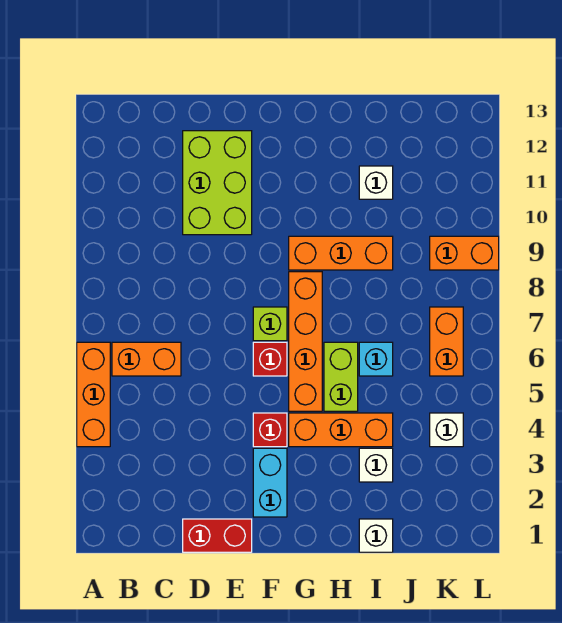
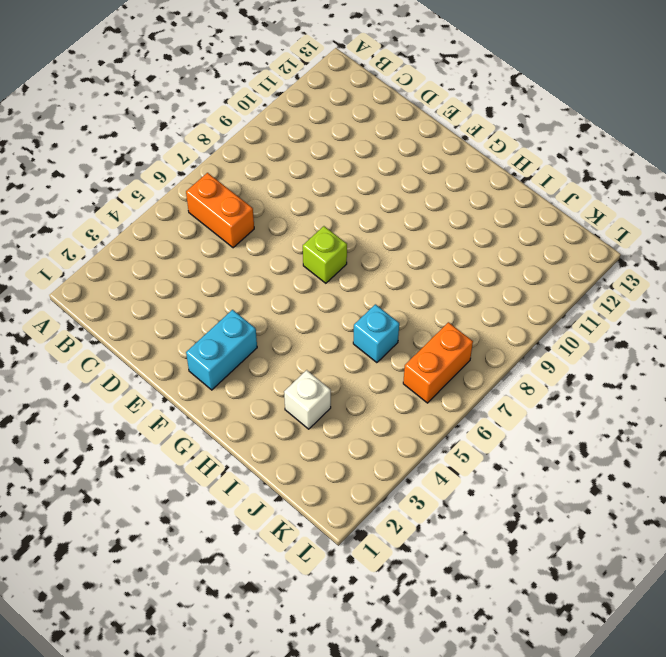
none -> orange brick A4:A6 level 1
none -> red brick D1:E1 level 1
none -> lime brick D10:E12 level 1

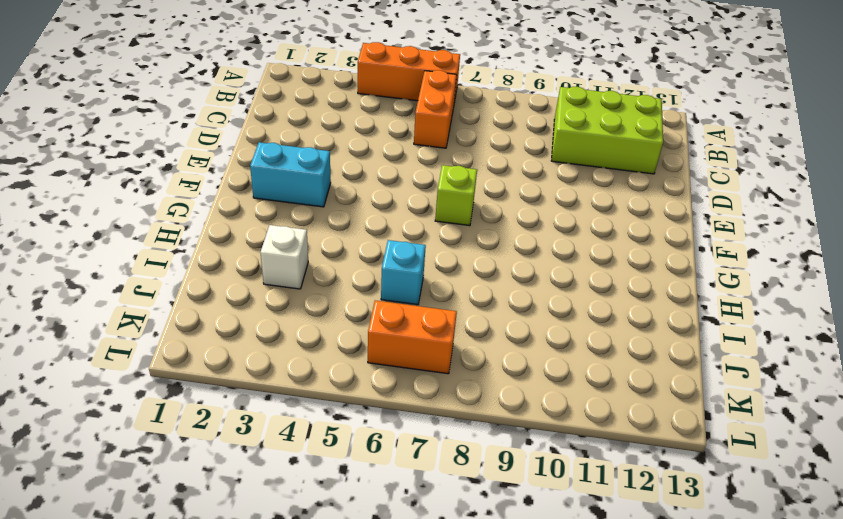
lime brick B10:C12 level 1 -> lime brick D10:E12 level 1
none -> red brick D1:E1 level 1
none -> red brick F4 level 1
none -> red brick F6 level 1

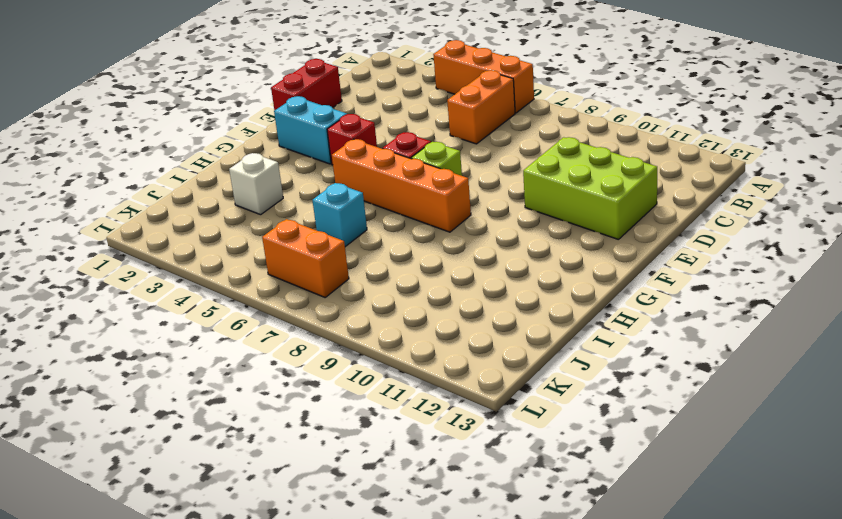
none -> orange brick G4:I4 level 1
none -> orange brick G9:I9 level 1
none -> lime brick H5:H6 level 1

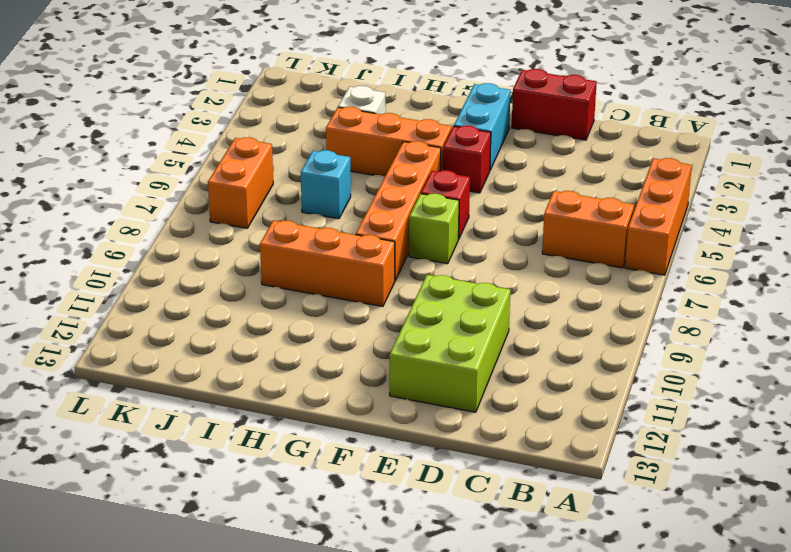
none -> lime brick H5:H6 level 1
none -> white brick I1 level 1
none -> white brick I11 level 1

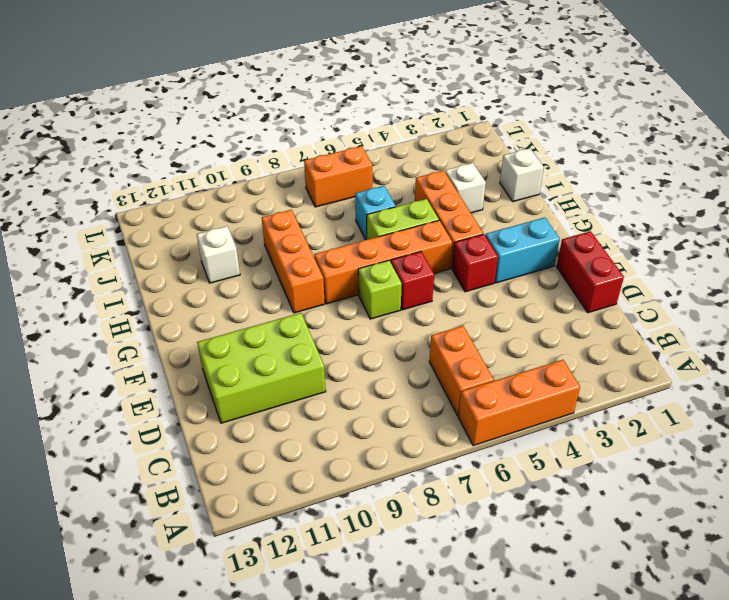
none -> white brick K4 level 1
none -> orange brick K9:L9 level 1

